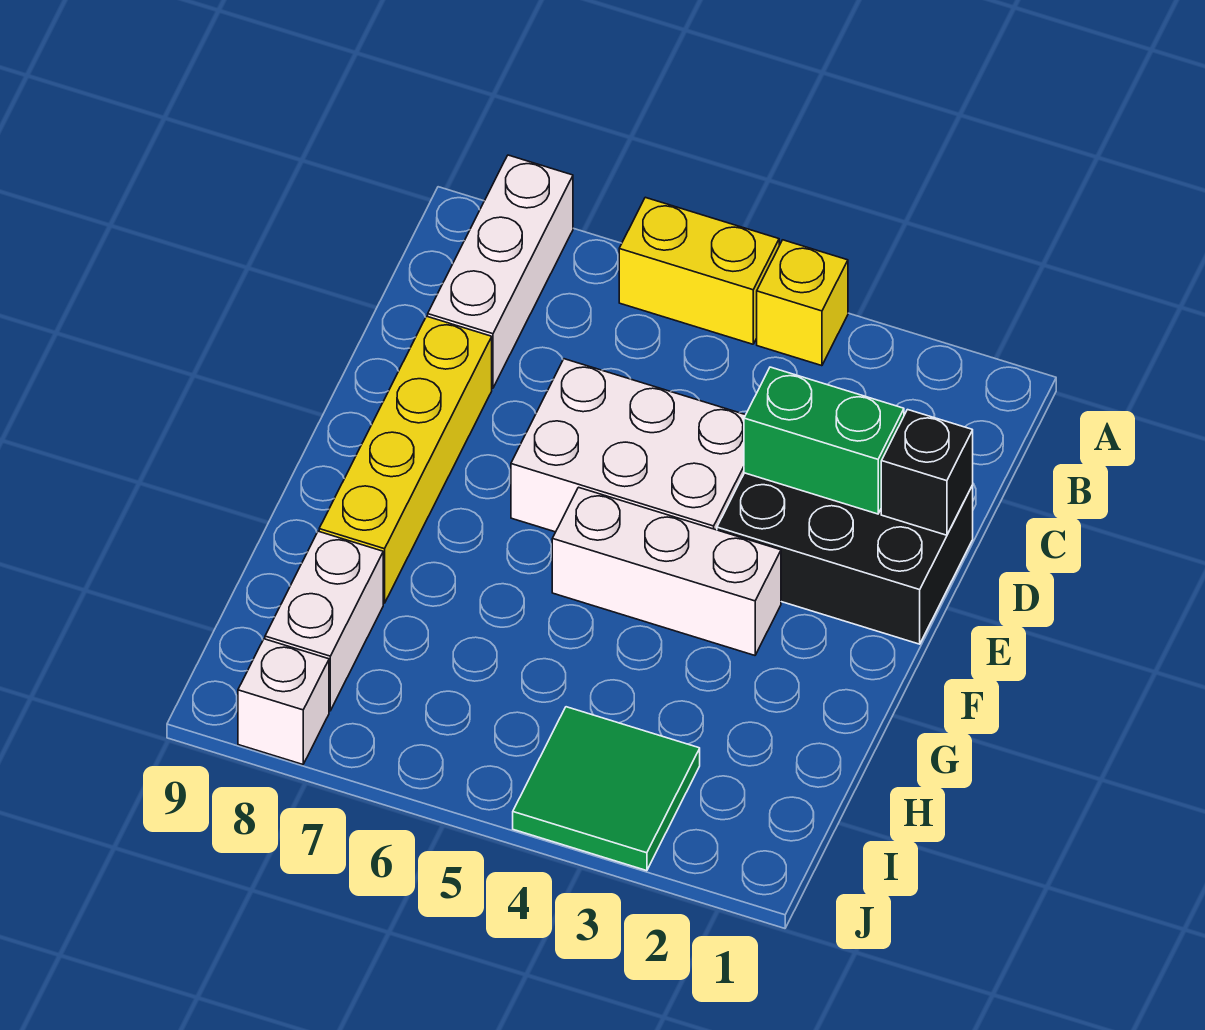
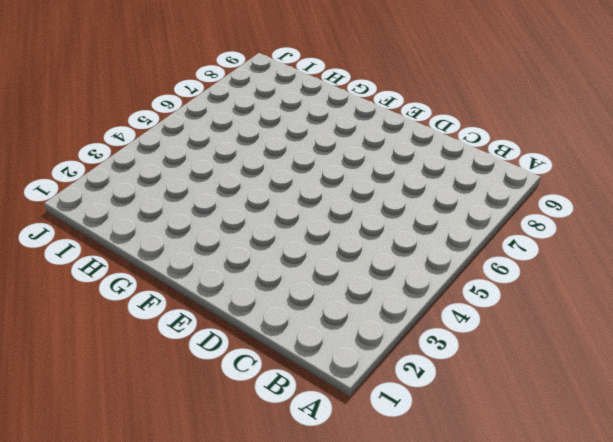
none -> yellow brick A4 level 1
none -> yellow brick A5:A6 level 1
none -> white brick A8:C8 level 1

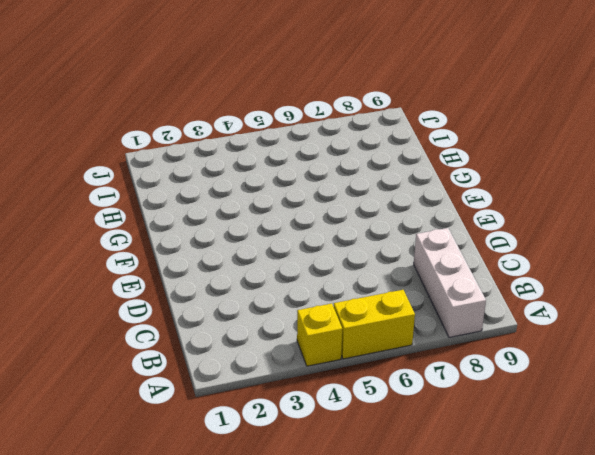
none -> black brick D1:E3 level 1
none -> white brick D4:E6 level 1
none -> yellow brick D8:G8 level 1

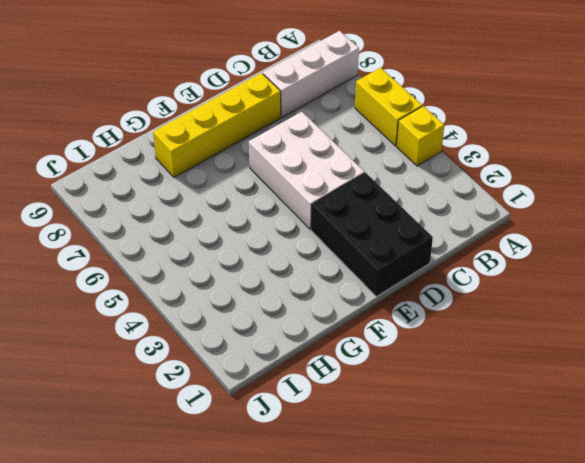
none -> white brick F3:F5 level 1
none -> white brick H8:I8 level 1
none -> green tile I3:J4 level 1

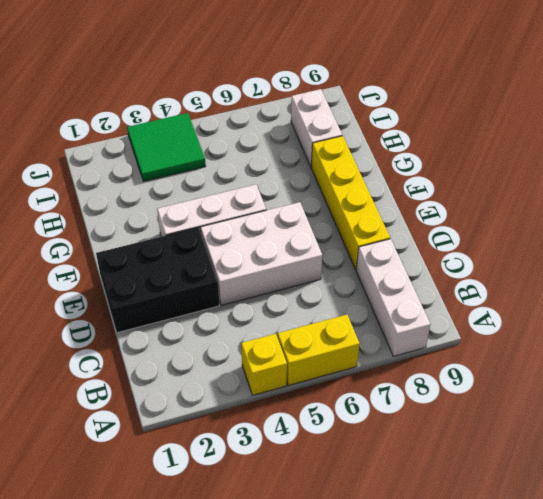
none -> white brick J8 level 1
none -> black brick D1 level 2
none -> green brick D2:D3 level 2

